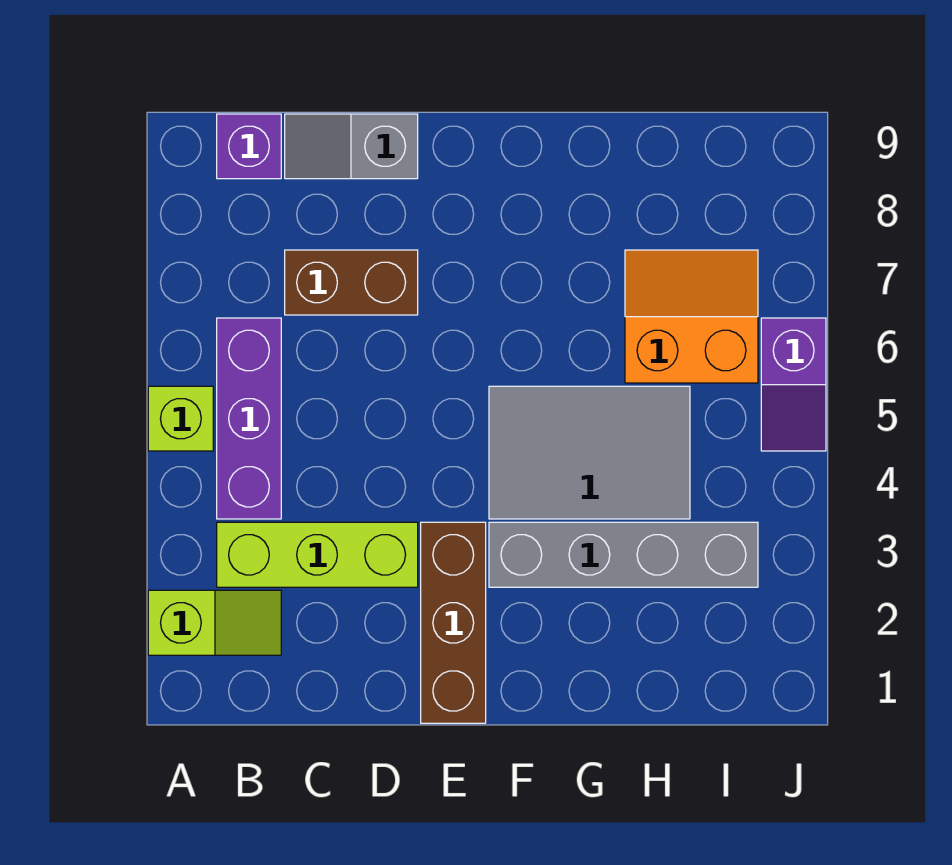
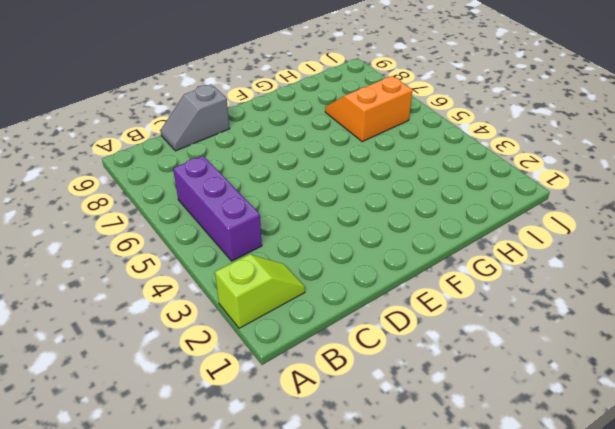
none -> lime brick A5 level 1
none -> lime brick B3:D3 level 1
none -> purple brick B9 level 1

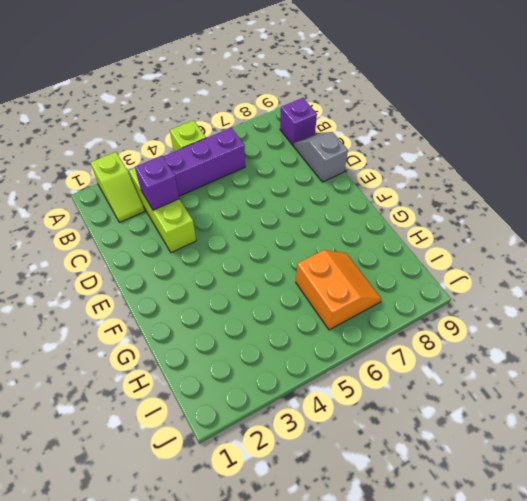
purple brick C3 level 2 -> none
none -> brown brick C7:D7 level 1
none -> brown brick E1:E3 level 1
none -> grey brick F3:I3 level 1

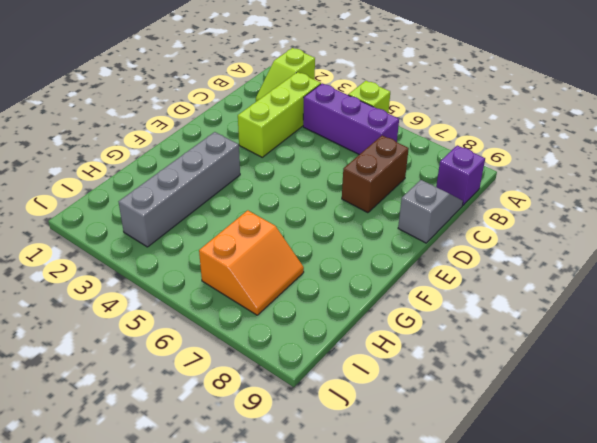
none -> brown brick E1:E3 level 1
none -> grey tile F4:H5 level 1
none -> purple slope J5:J6 level 1 top 6

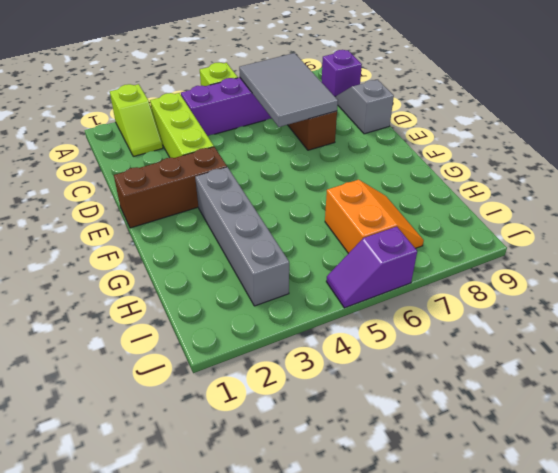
grey tile B6:D7 level 2 -> grey tile F4:H5 level 1

